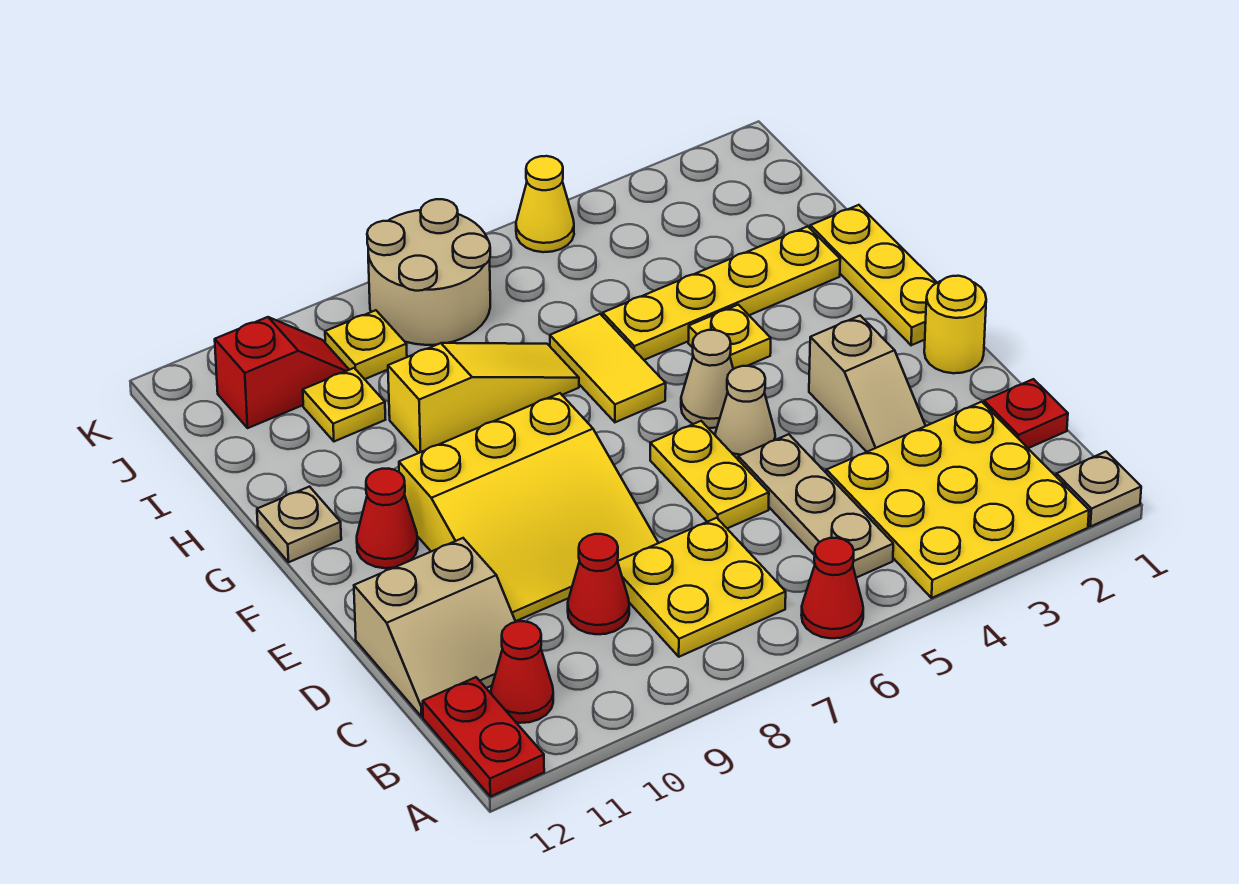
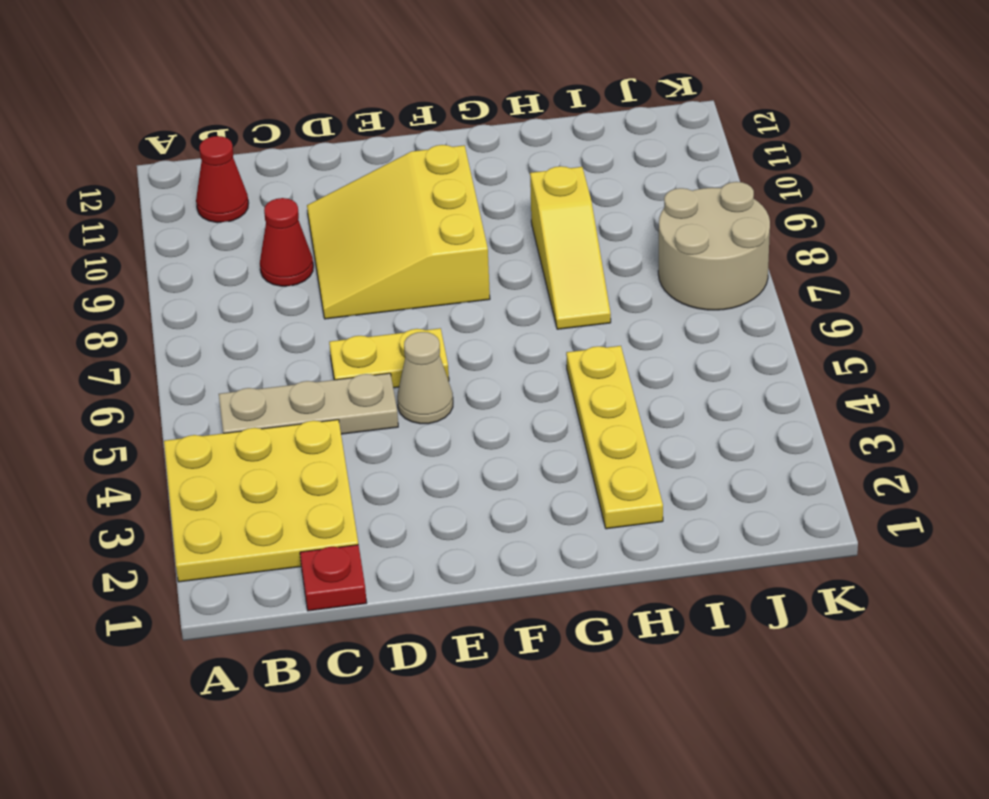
none -> tan plate A1 level 1
none -> red cone A6 level 1
none -> red plate A12:B12 level 1

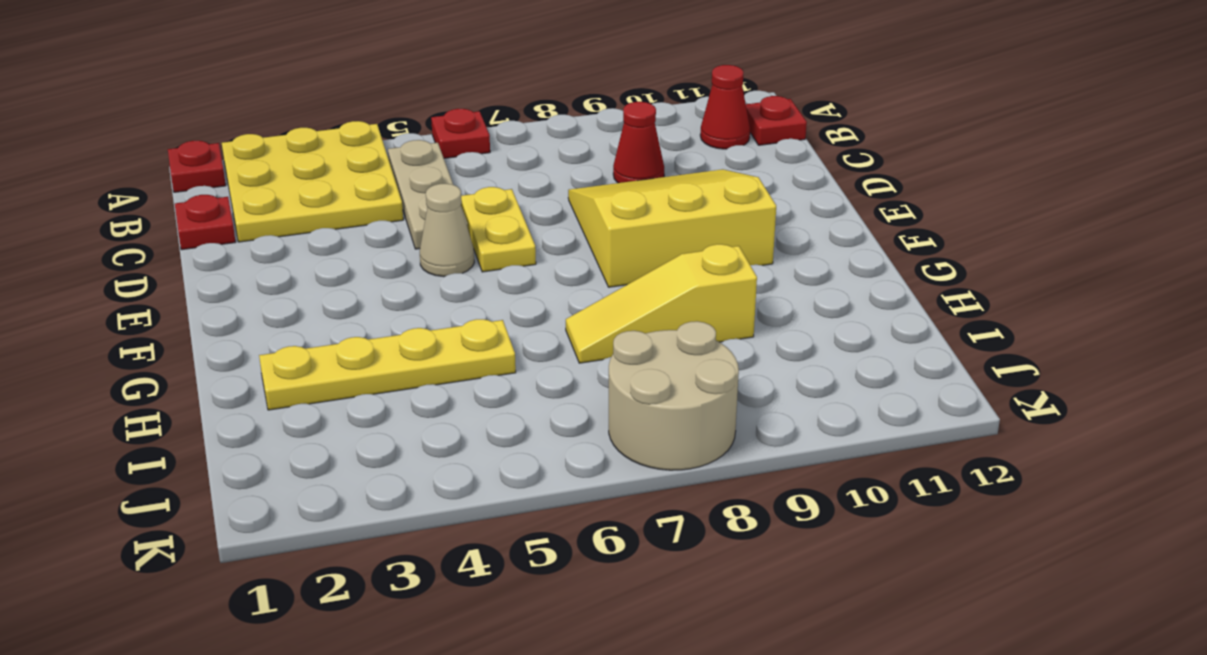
red plate A1 level 1 -> tan plate A1 level 1
red plate A6 level 1 -> red cone A6 level 1
red plate B12 level 1 -> red plate A12:B12 level 1
none -> yellow plate B7:C8 level 1
none -> tan slope C11:D12 level 1 top D
none -> tan slope D3:E3 level 1 top E

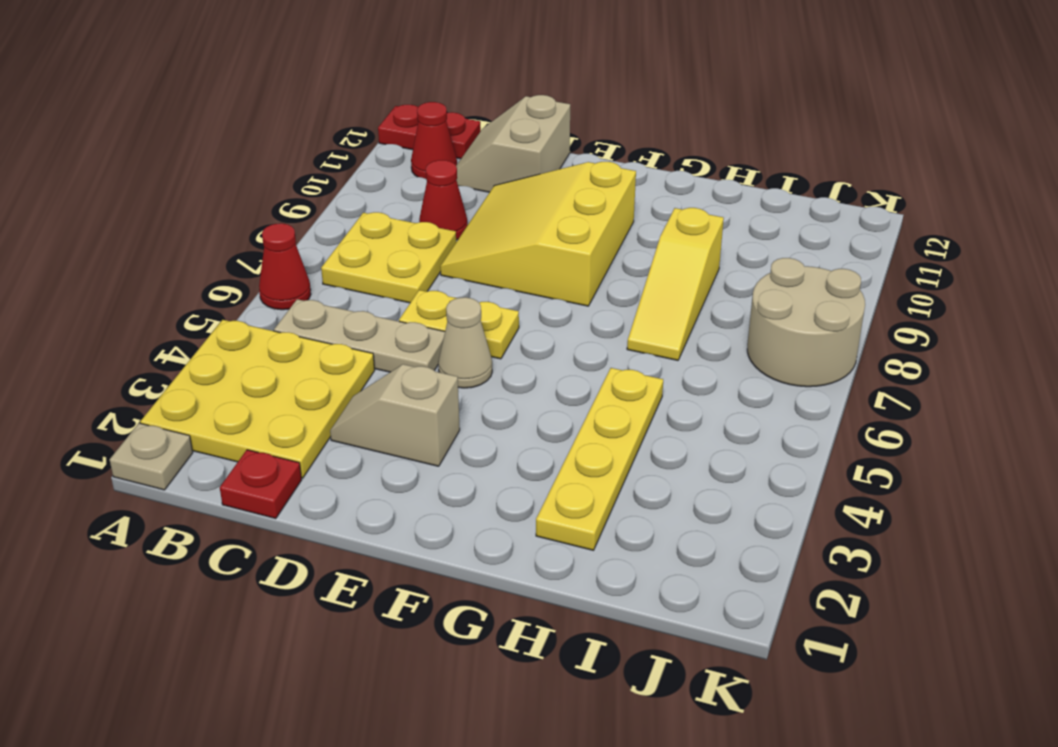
none -> yellow round brick E1 level 1
none -> yellow plate F1:H1 level 1
none -> tan cone F5 level 1

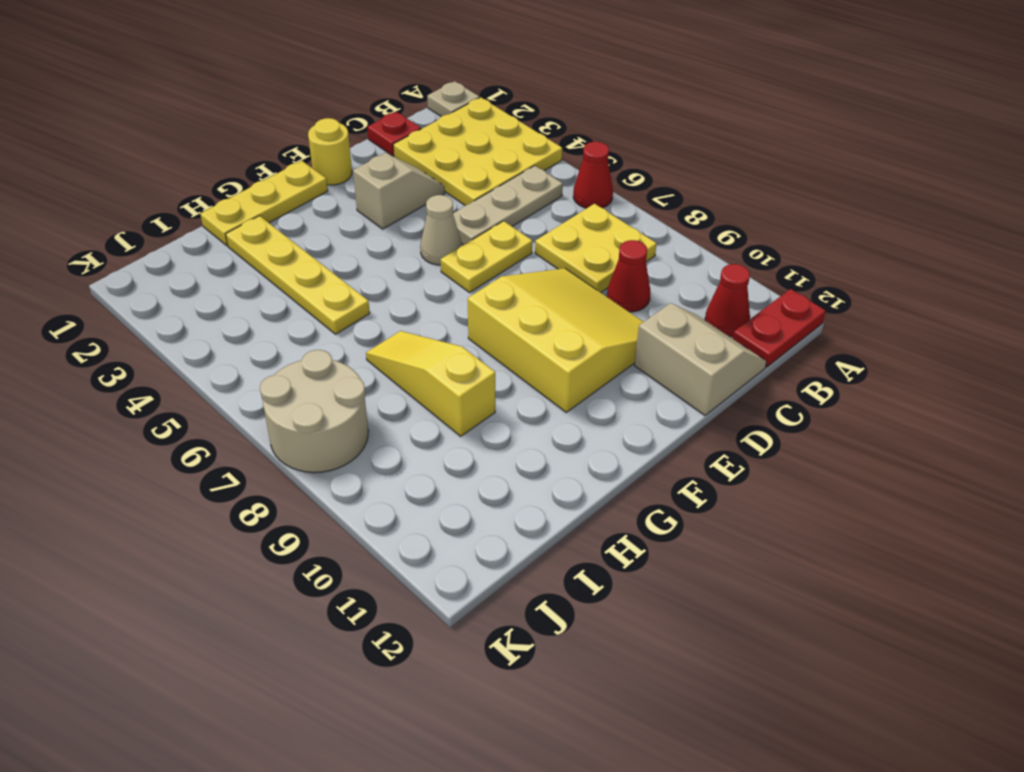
none -> tan cone F5 level 1
none -> red cone F11 level 1
none -> yellow plate G4 level 1

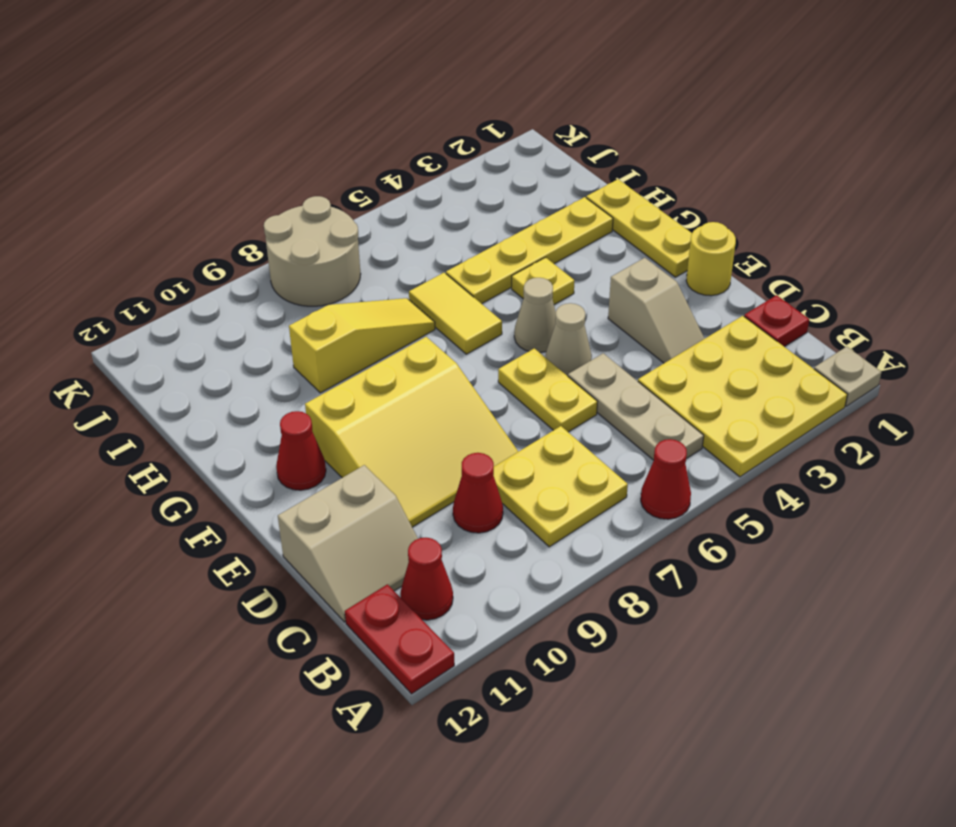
none -> tan plate G12 level 1
none -> yellow plate I10 level 1
none -> yellow plate J9 level 1

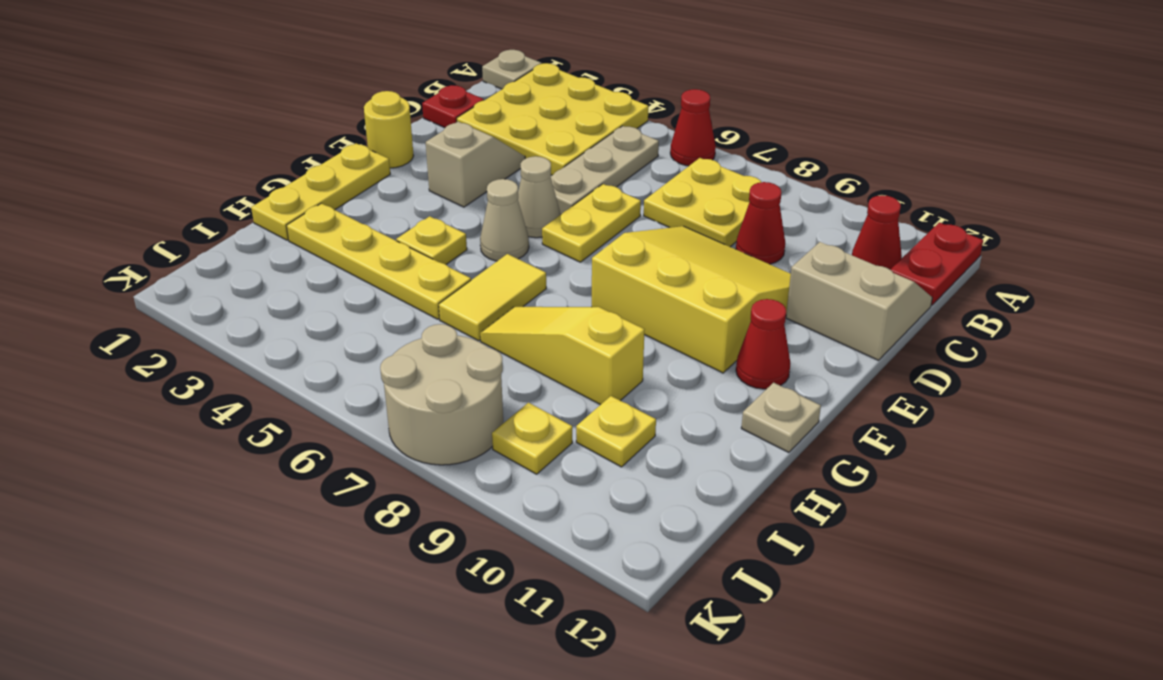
none -> red slope J10:J11 level 1 top 11
none -> yellow cone K5 level 1

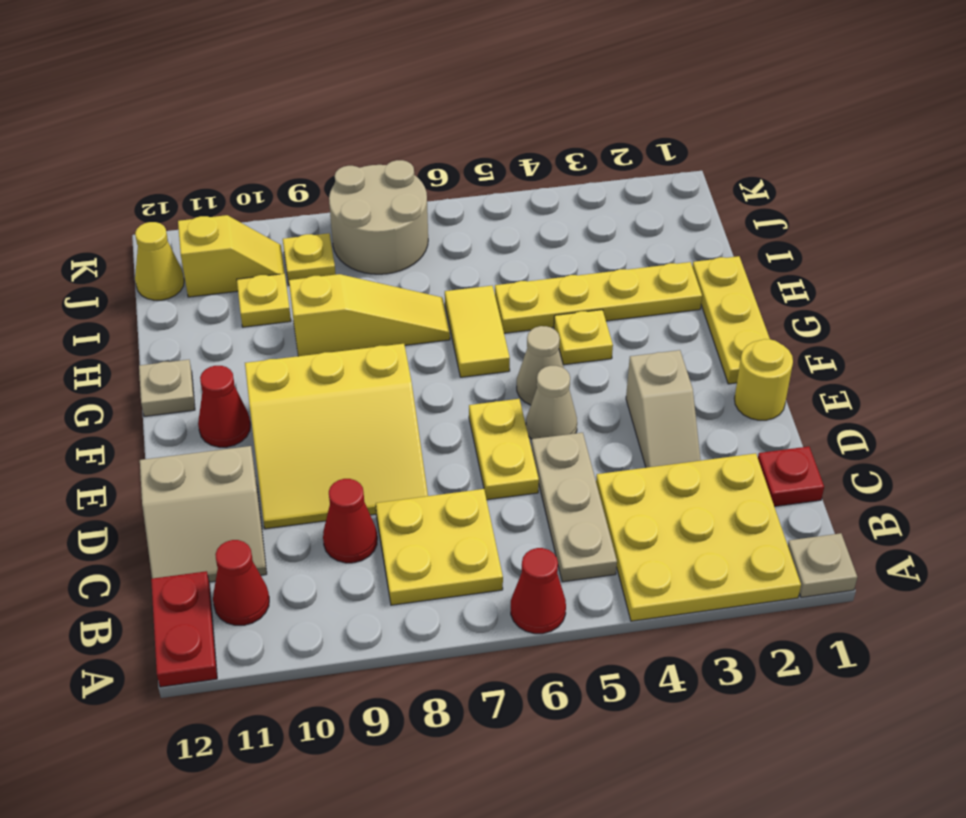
yellow slope J10:J11 level 1 top 11 -> red slope J10:J11 level 1 top 11
yellow cone J12 level 1 -> yellow cone K5 level 1

